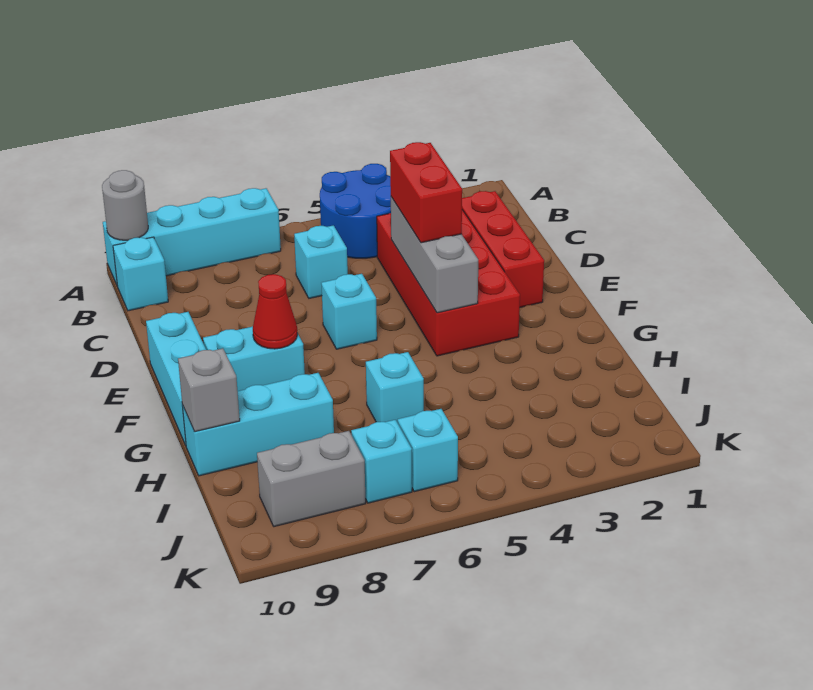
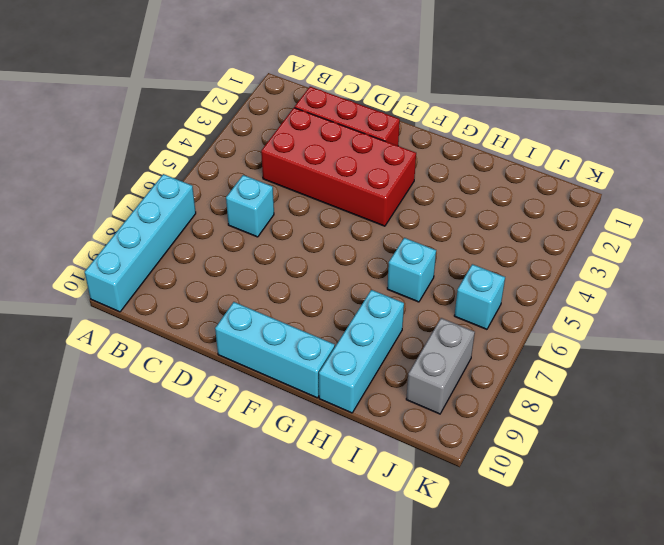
none -> blue round brick A4:B5 level 1
none -> cyan brick B10 level 1
none -> cyan brick E6 level 1

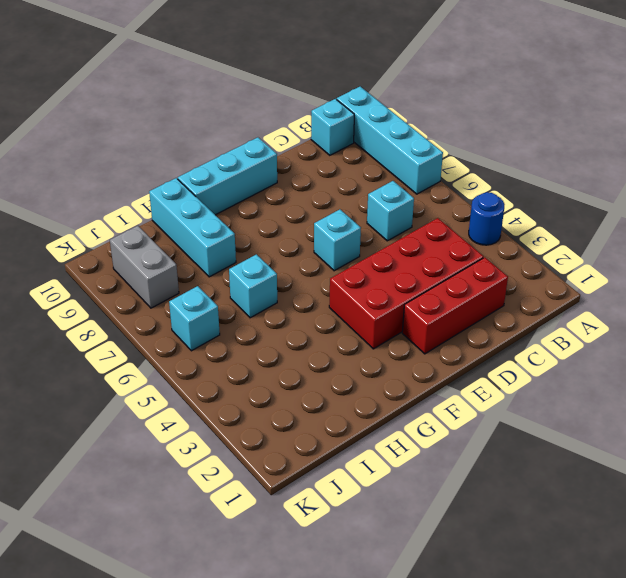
blue round brick A4 level 1 -> blue round brick A4:B5 level 1
none -> cyan brick F8:F9 level 1
none -> cyan brick J7 level 1
none -> grey round brick A10 level 2

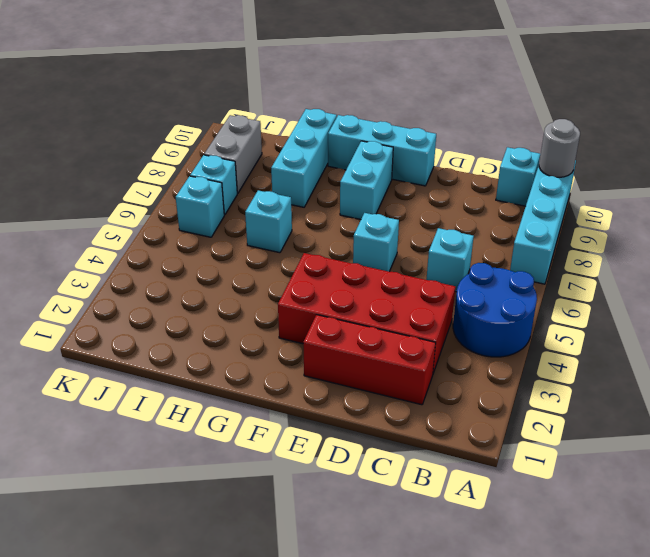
none -> grey brick D4:F4 level 2
none -> red cone F8 level 2
none -> grey brick H10 level 2

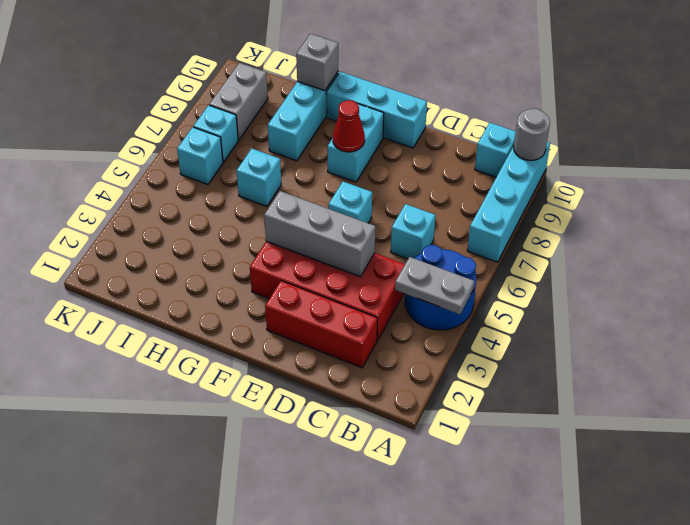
grey plate A4:B4 level 2 -> none
none -> red brick D4:E4 level 3

